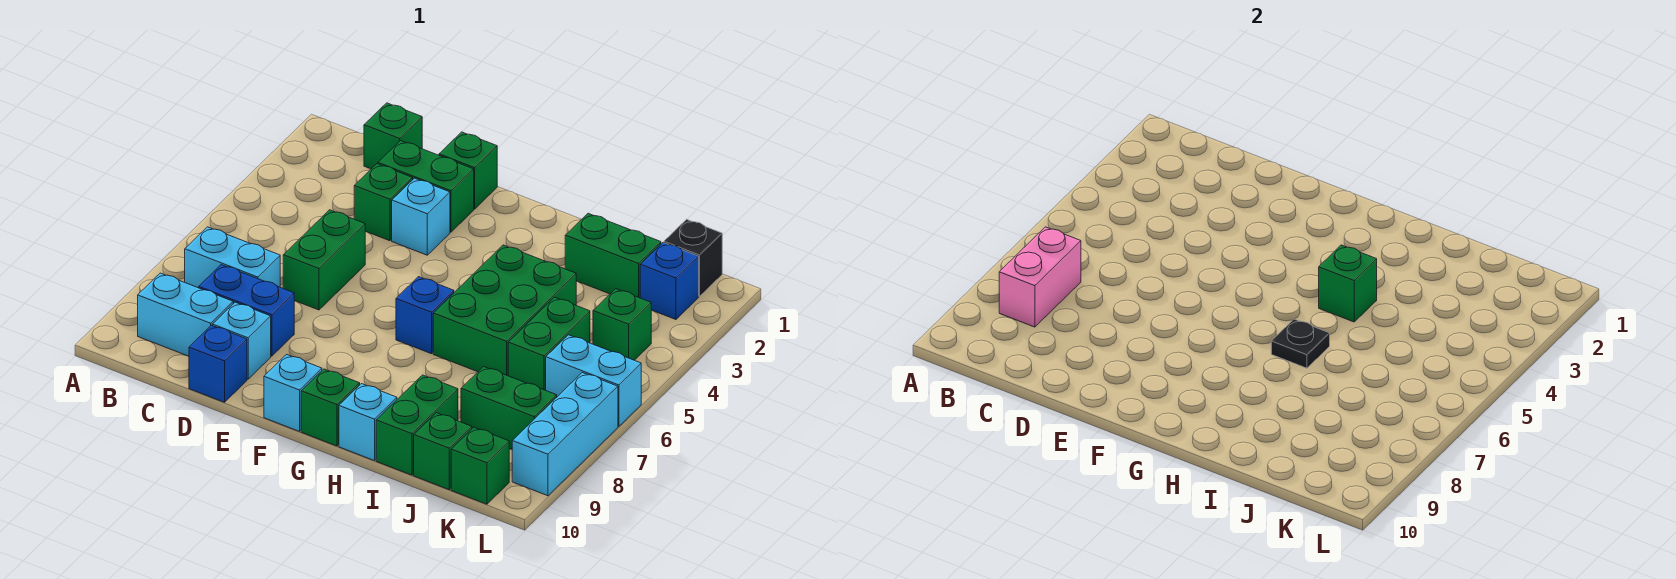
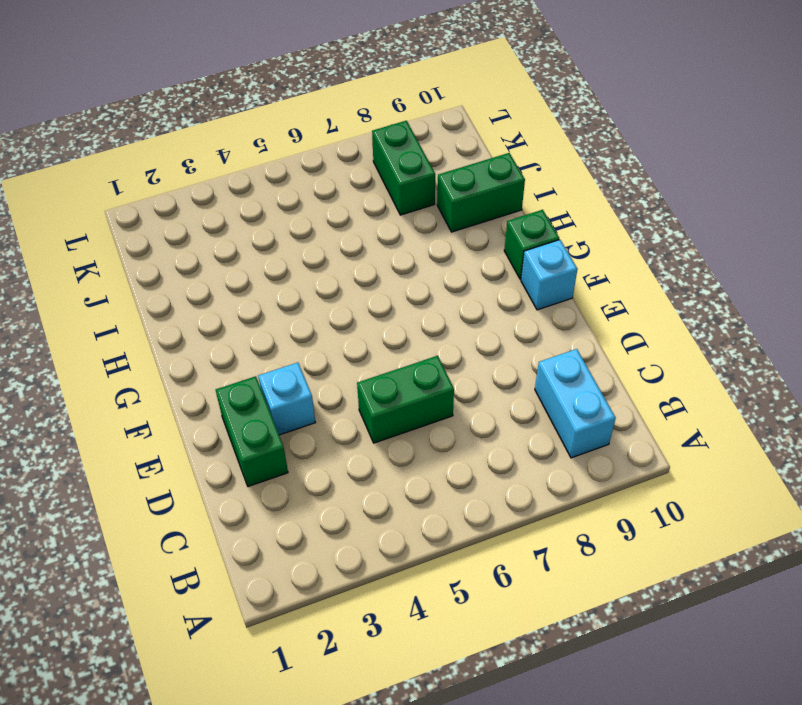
none -> cyan brick B7:C7 level 1
none -> green brick C1 level 1
none -> blue brick C8:D8 level 1
none -> green brick D3 level 1

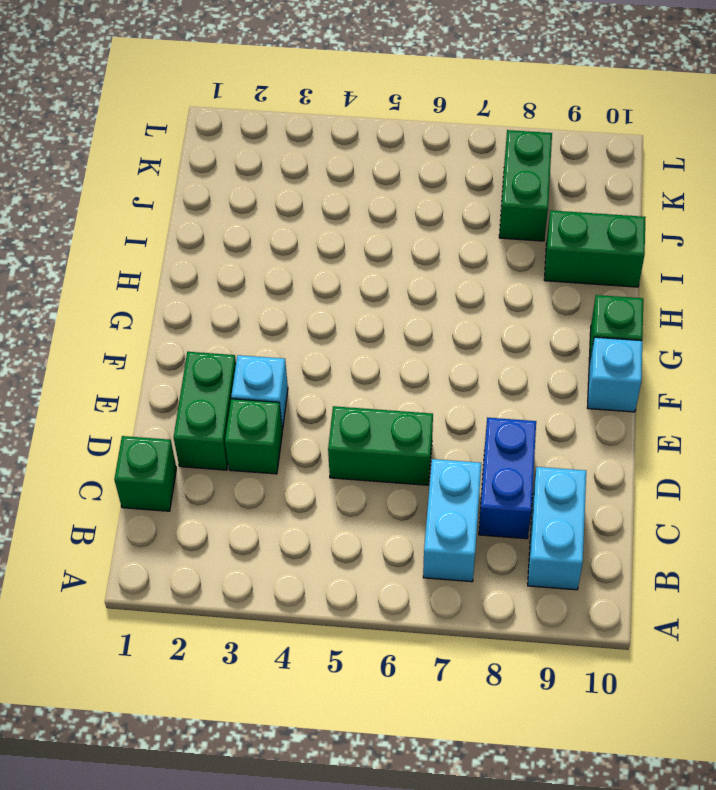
none -> cyan brick D9 level 1
none -> blue brick D10 level 1
none -> green brick E1 level 1
none -> blue brick G6 level 1

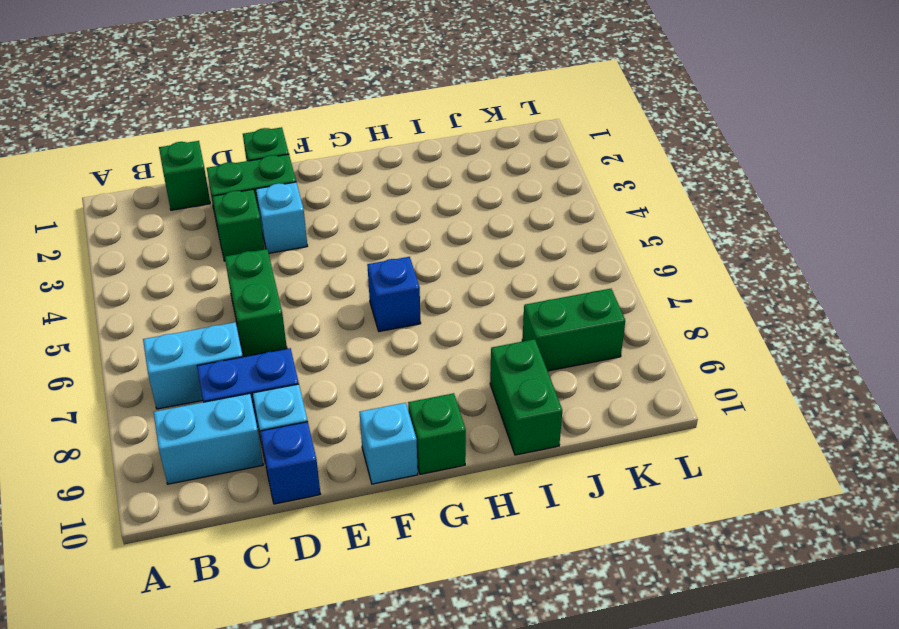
none -> green brick H4:I6 level 1
none -> cyan brick H10 level 1
none -> green brick I2:J2 level 1
none -> green brick J5:J6 level 1

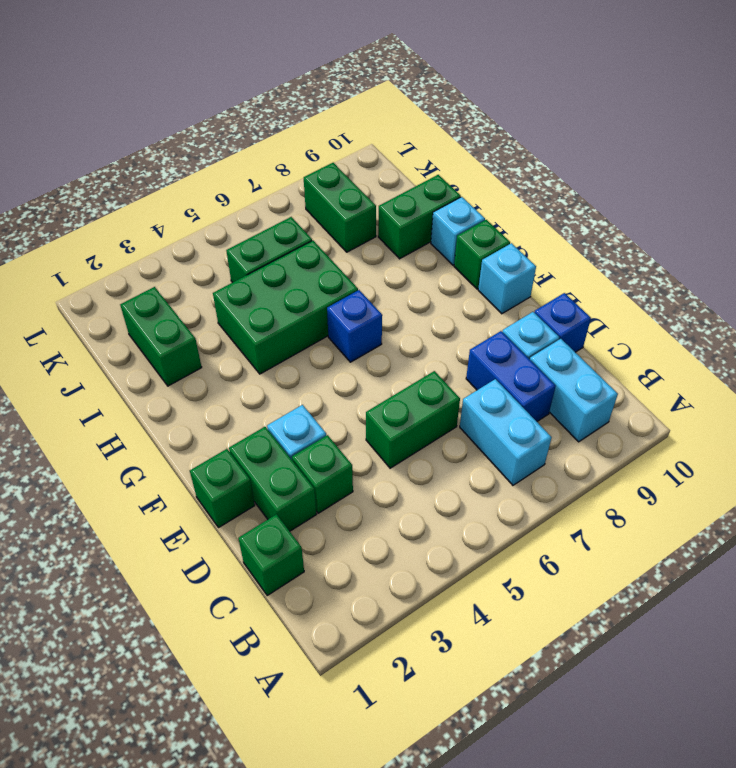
none -> green brick J10 level 1
none -> black brick K1 level 1
none -> blue brick K2 level 1
none -> green brick K4 level 1

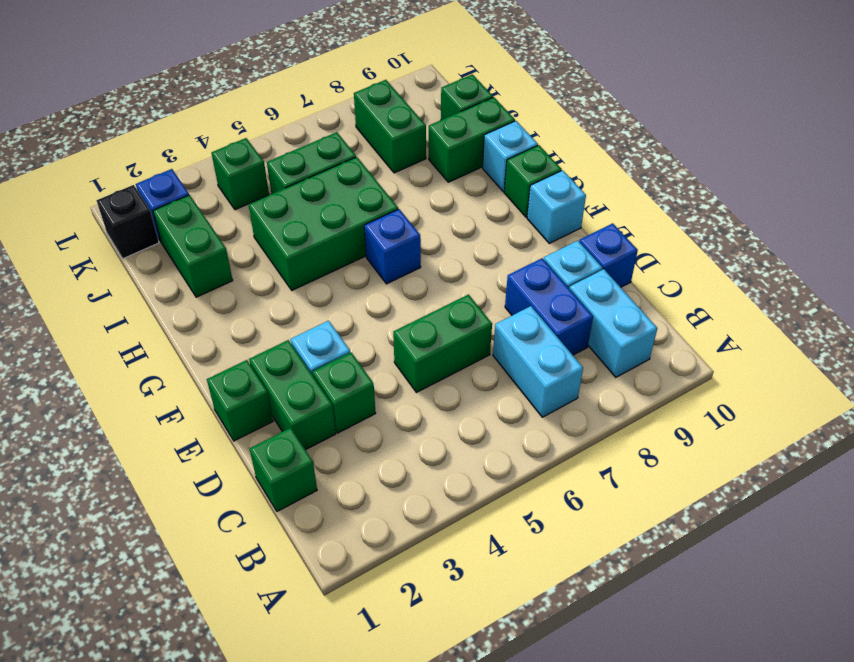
none -> cyan brick K6:L6 level 1
none -> green brick K10 level 1
none -> cyan brick L7:L9 level 1
none -> pink brick B7:B8 level 2

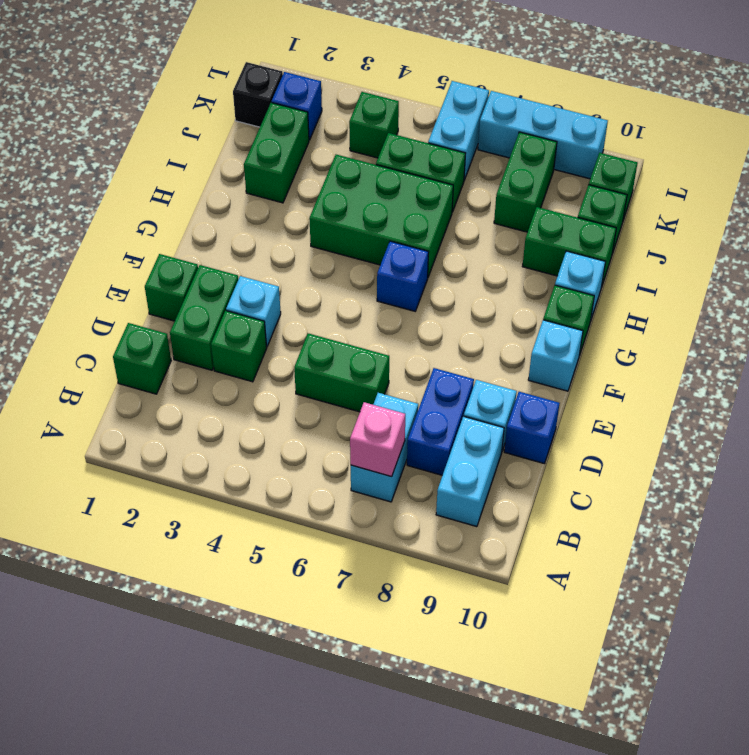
pink brick B7 level 2 -> pink brick B7:B8 level 2
none -> green brick H4 level 2
none -> black plate H6 level 2

